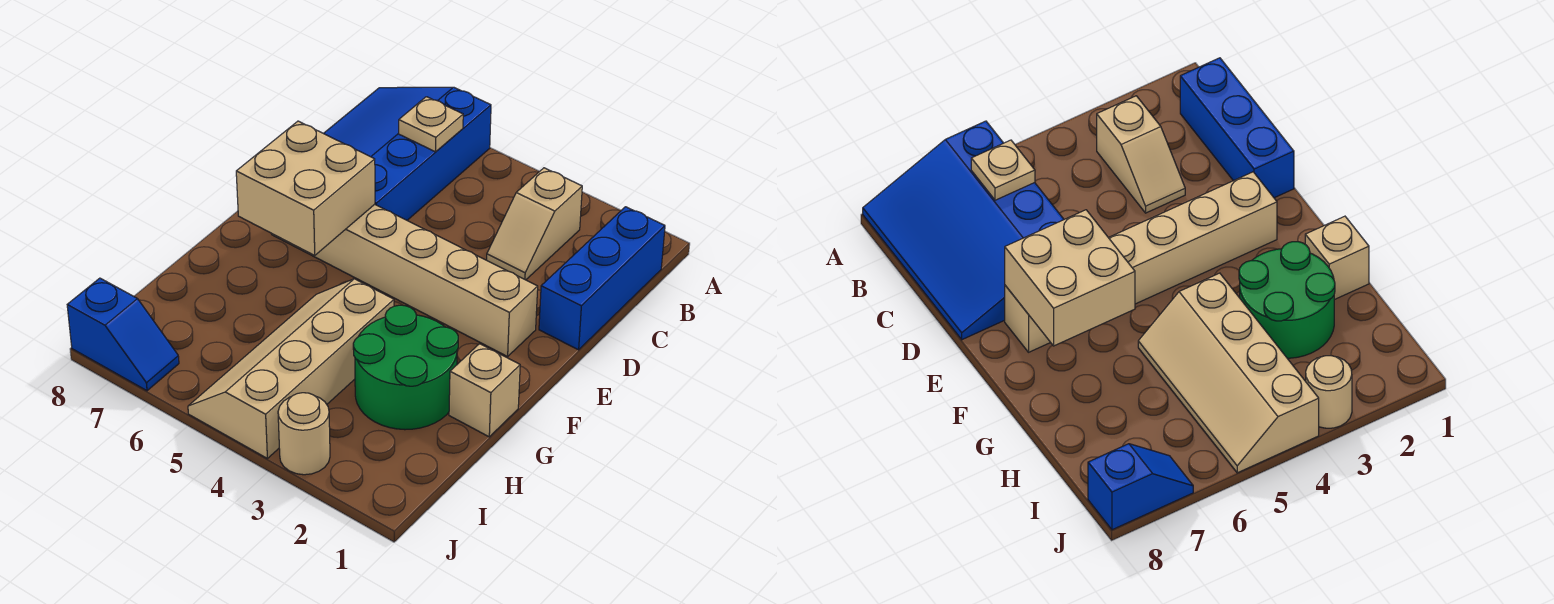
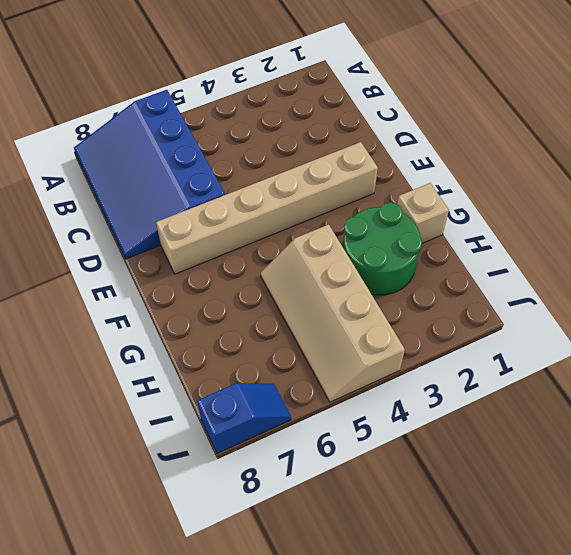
none -> blue brick B1:D1 level 1
none -> tan slope B3:C3 level 1 top B

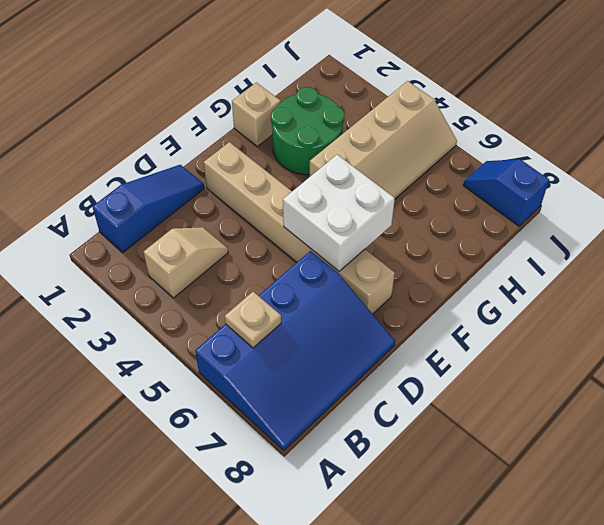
blue slope B1:D1 level 1 top B -> blue brick B1:D1 level 1
white brick E5:F6 level 2 -> tan brick E6:F7 level 2
none -> tan round brick J3 level 1

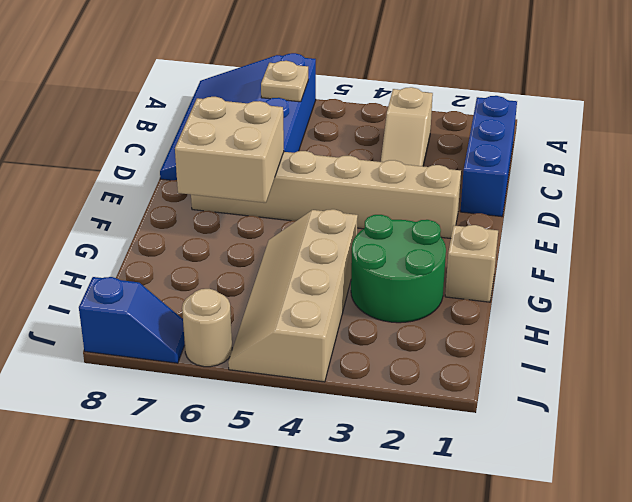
tan round brick J6 level 1 -> tan round brick J3 level 1

